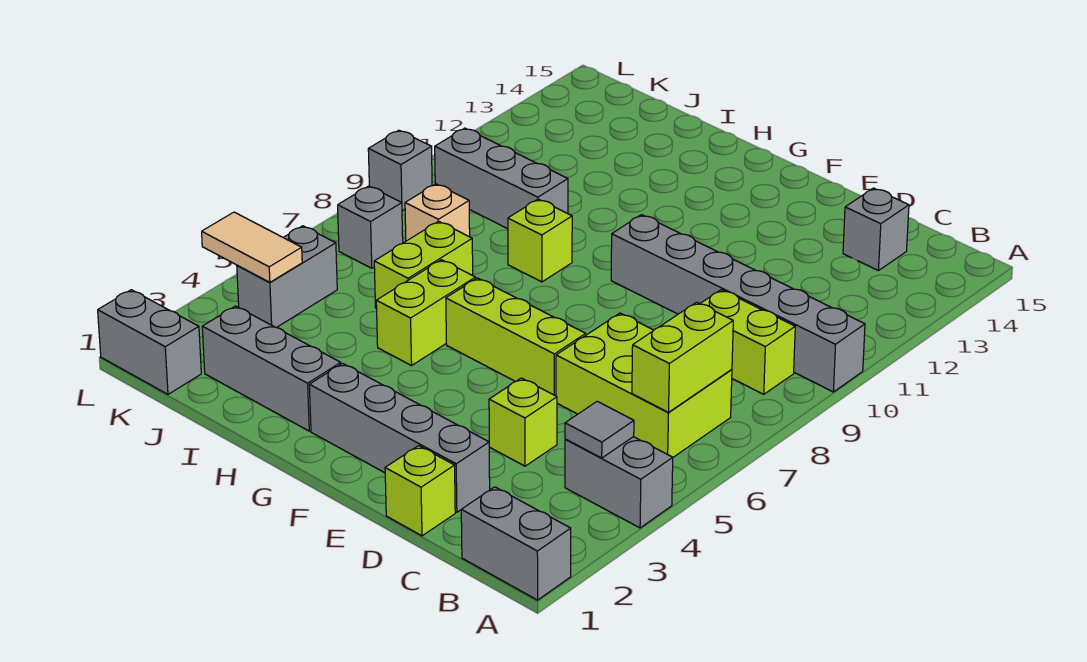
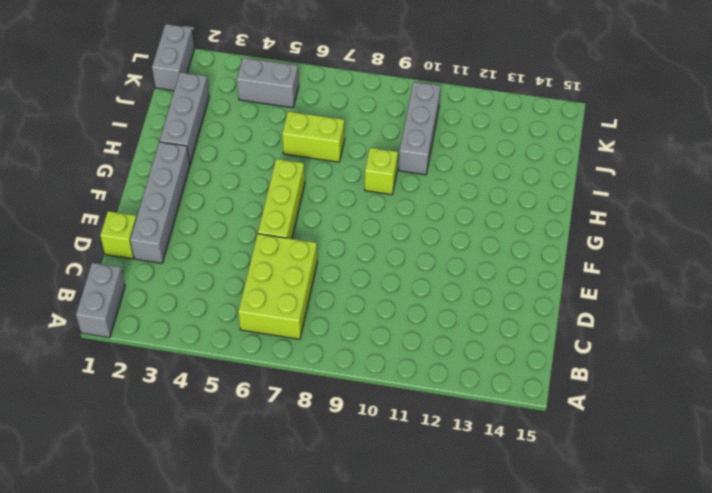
none -> grey brick A4:B4 level 1
none -> grey brick A10:F10 level 1
none -> lime brick B9:C9 level 1

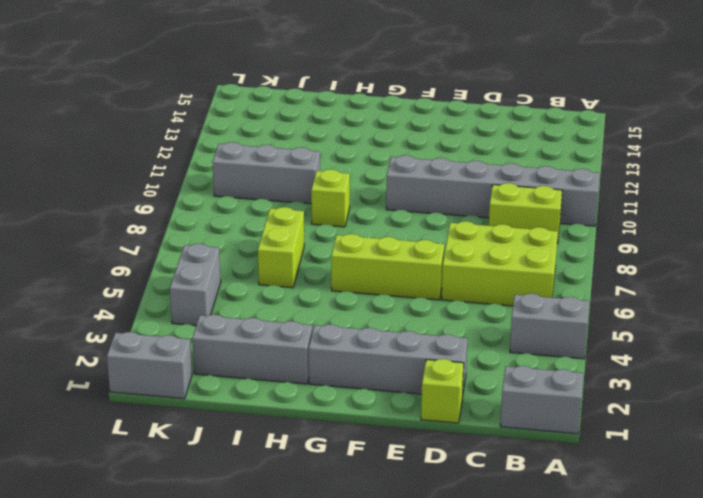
none -> grey brick C14 level 1
none -> lime brick D4 level 1
none -> lime brick H5:H6 level 1

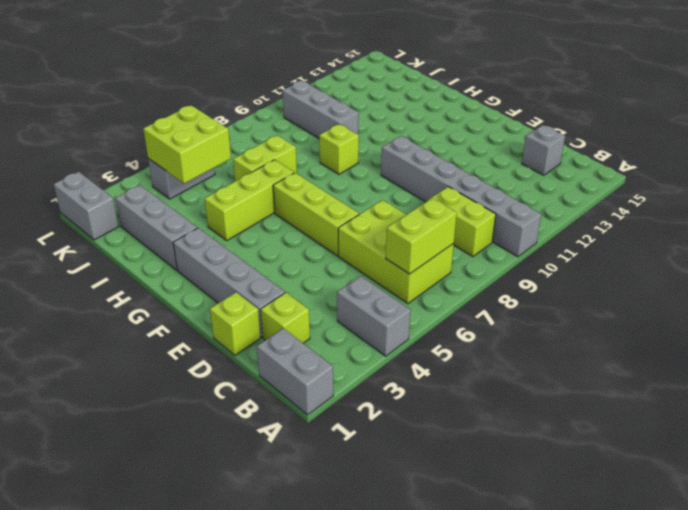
lime brick C2 level 1 -> lime brick D4 level 1
lime brick H4:H6 level 1 -> lime brick H5:H6 level 1
lime brick J4:K5 level 2 -> tan tile K4:L4 level 2
none -> tan brick J8 level 1
none -> grey brick K7 level 1
none -> grey brick L9 level 1

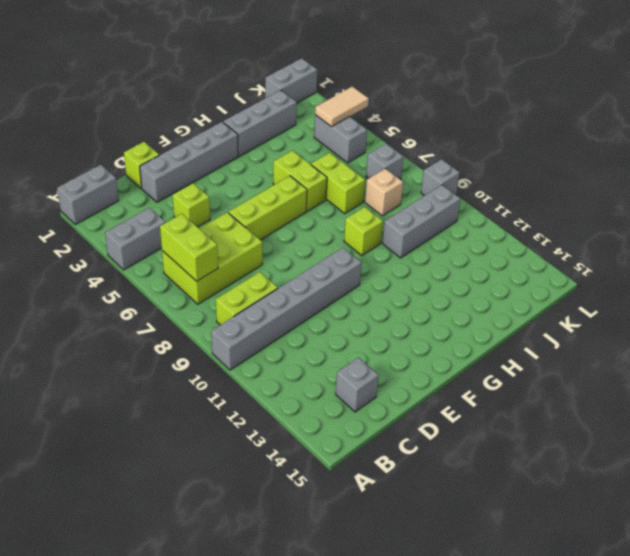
none -> grey tile B4 level 2

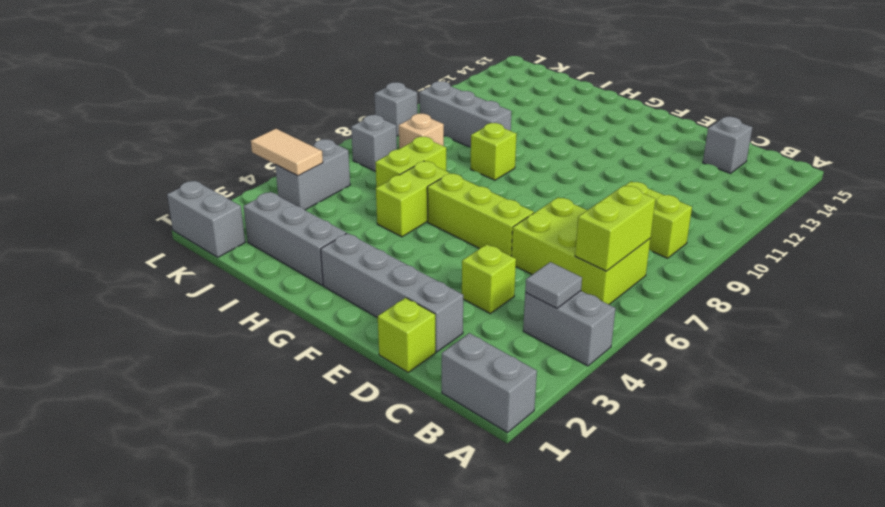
none -> grey brick A10:F10 level 1

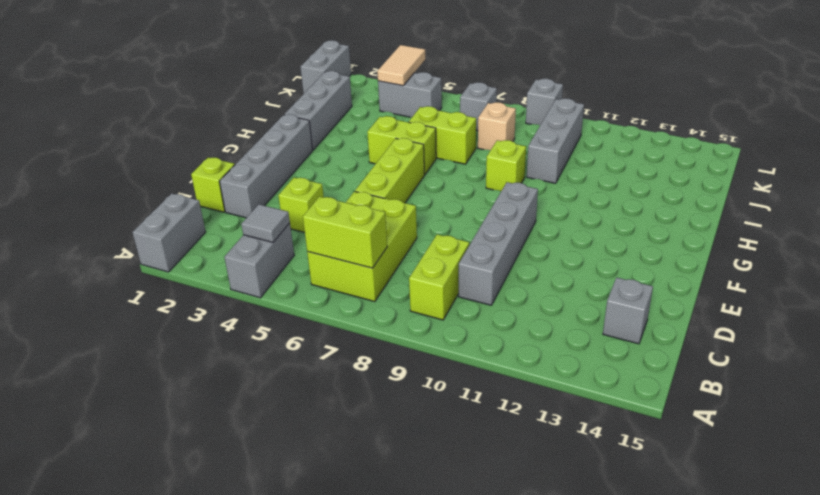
grey brick C10:F10 level 1 -> grey brick A10:F10 level 1

